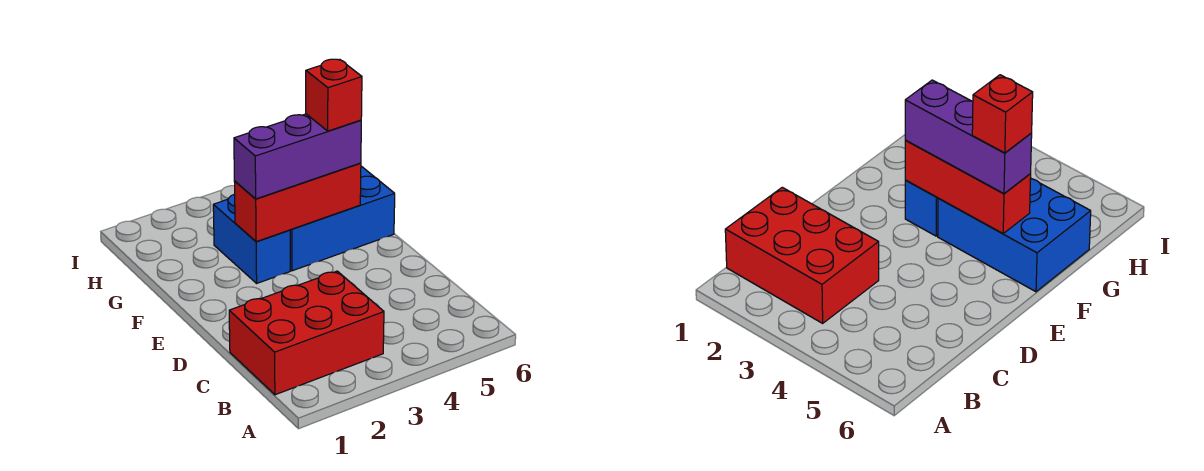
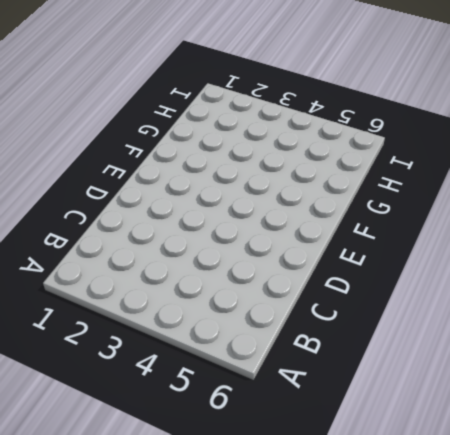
none -> red brick B1:C3 level 1
none -> blue brick F3:G3 level 1

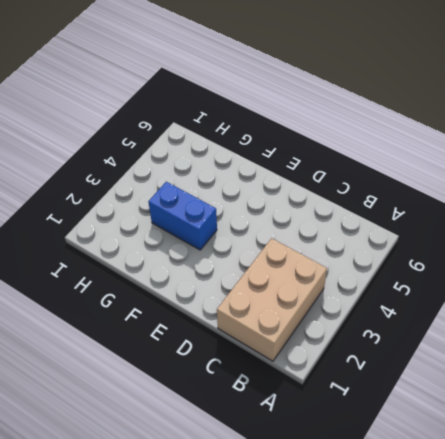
tan brick B1:C3 level 1 -> red brick B1:C3 level 1
none -> blue brick F4:G6 level 1
none -> red brick F3:F5 level 2

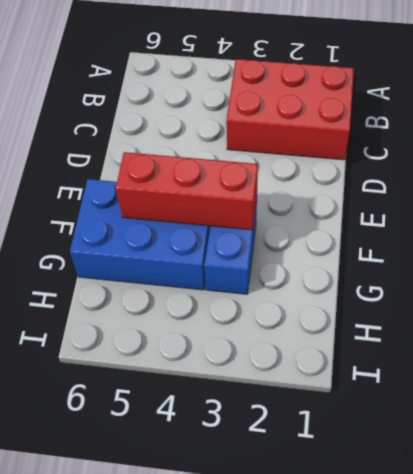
none -> purple brick F3:F5 level 3
none -> red brick F5 level 4

